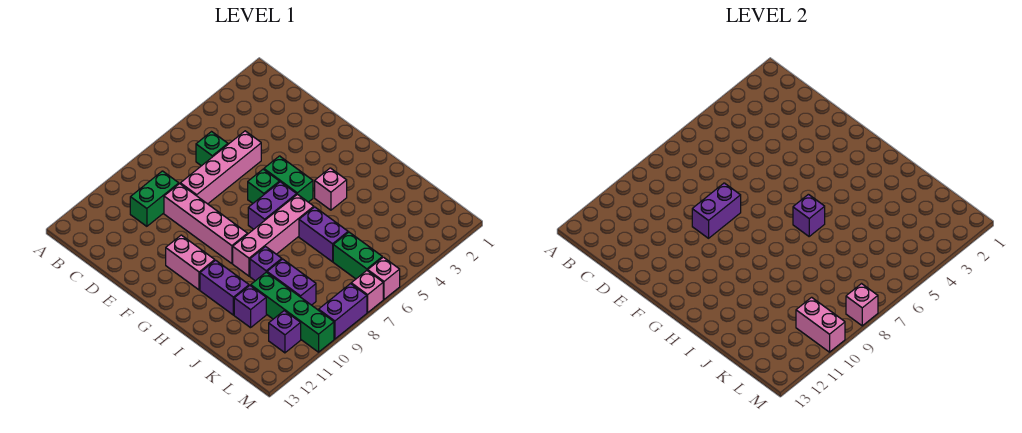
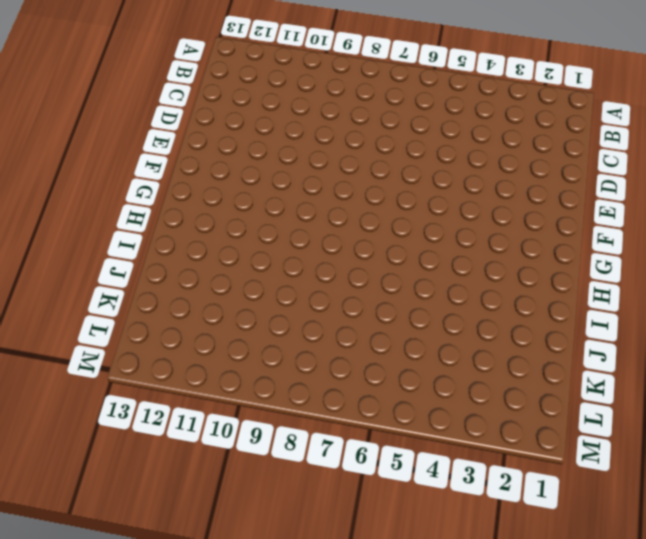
none -> green brick C6 level 1
none -> green brick C9:C10 level 1
none -> pink brick D5:D8 level 1

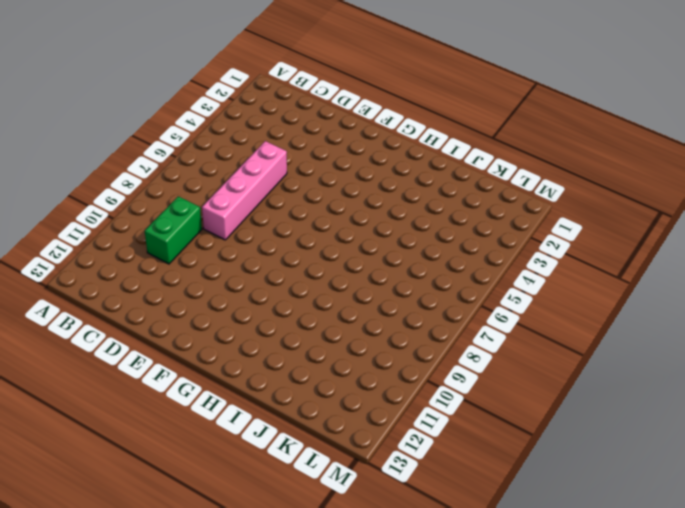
none -> green brick C6 level 1
none -> pink brick D9:G9 level 1
none -> green brick F5:G5 level 1

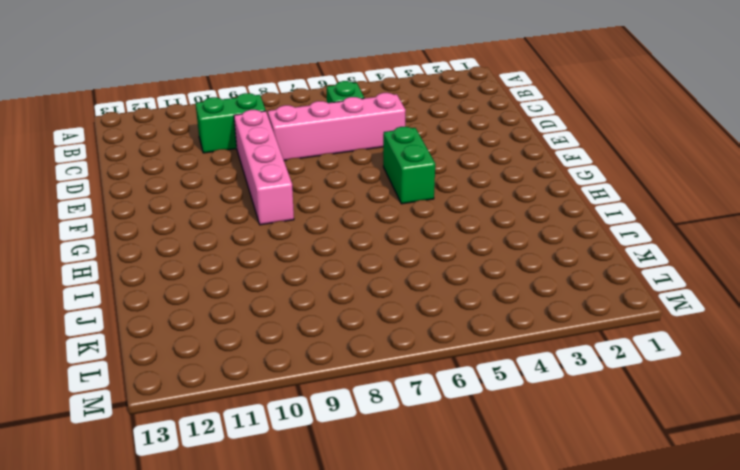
none -> green brick F6 level 1
none -> pink brick F11:G11 level 1
none -> purple brick G6:G7 level 1

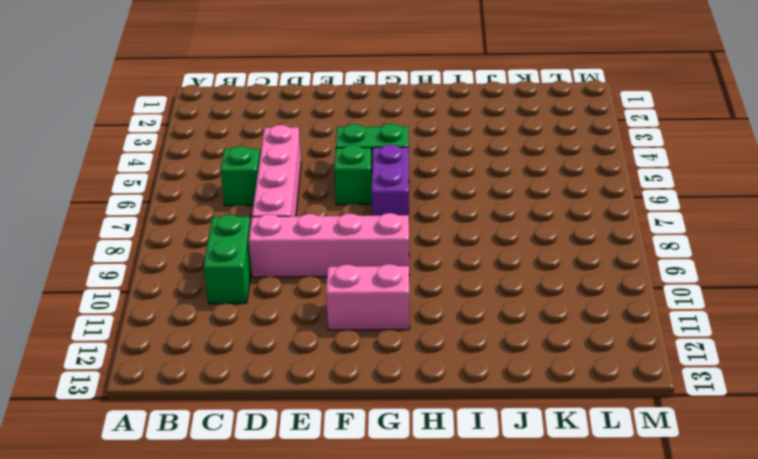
none -> pink brick H4 level 1
none -> pink brick H6:H9 level 1
none -> purple brick H11:I11 level 1

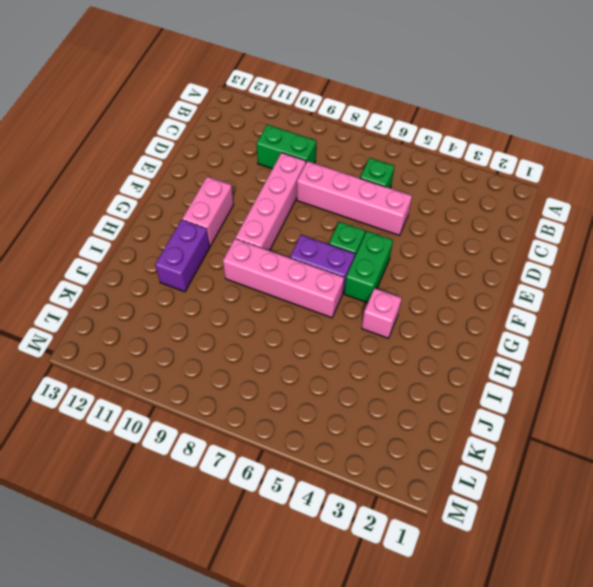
none -> purple brick I6:J6 level 1
none -> purple brick I9 level 1
none -> purple brick J9:K9 level 1

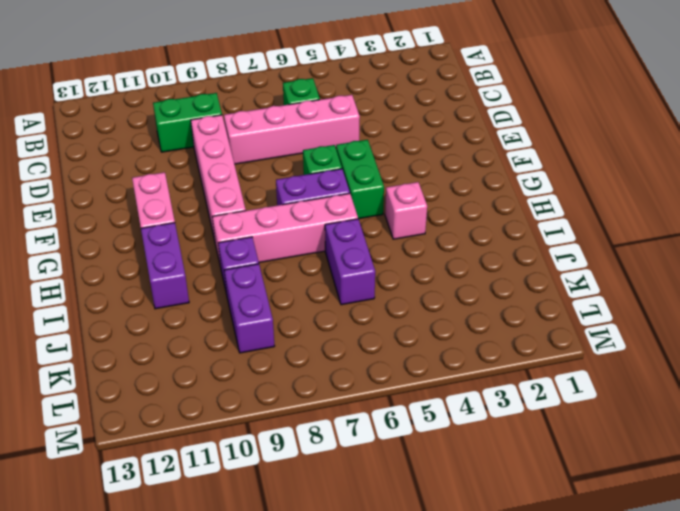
none -> green brick J10:M10 level 1
none -> purple brick J11 level 1
none -> green brick K6:L6 level 1

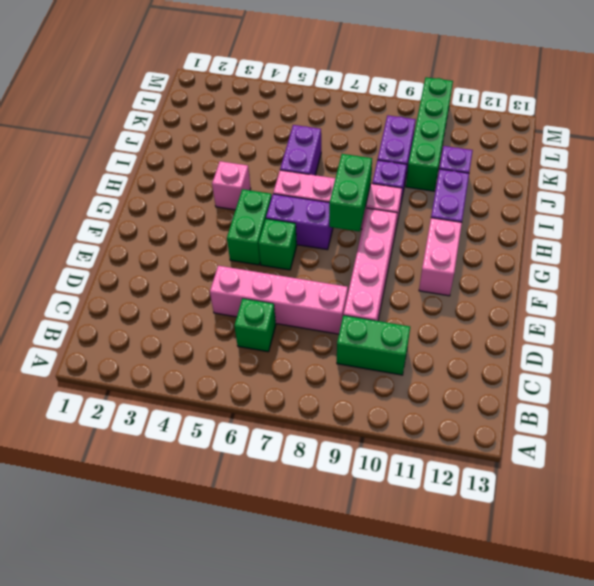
green brick G8:H8 level 2 -> green brick K6:L6 level 1
none -> purple brick L11 level 1
none -> pink brick M6 level 1
none -> pink brick M7 level 1

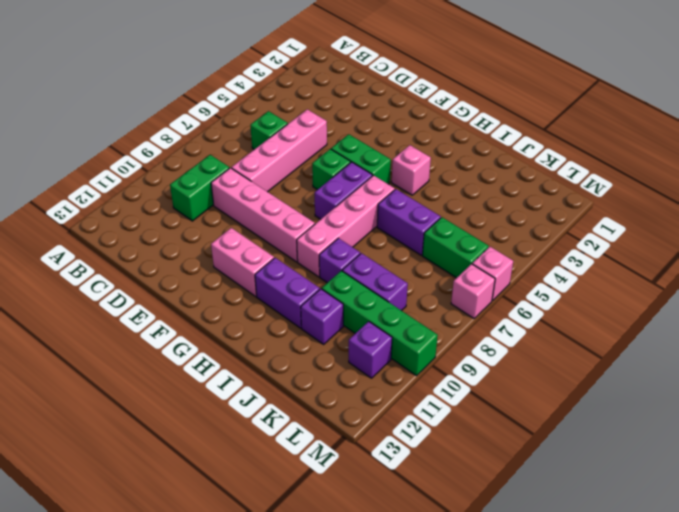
none -> purple brick M8:M9 level 1
none -> purple brick E8:E9 level 2
none -> purple brick H6 level 2

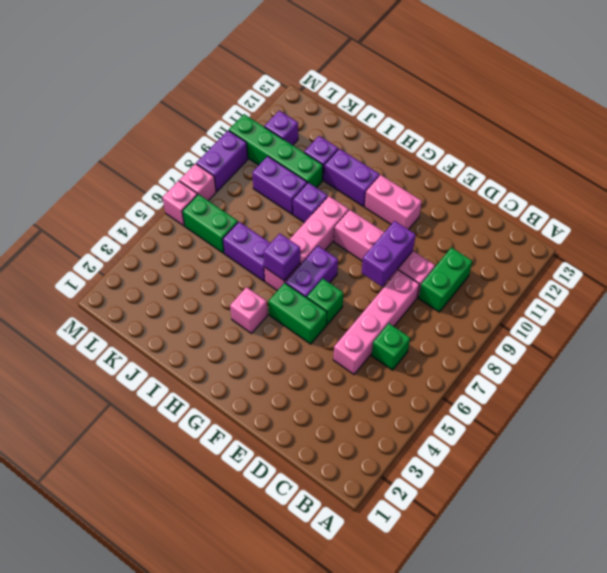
none -> pink brick L10:M10 level 2
none -> pink brick M8 level 2

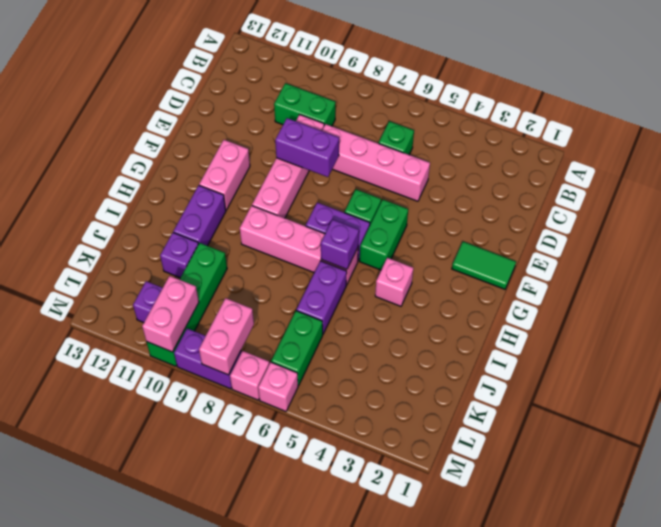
green tile F1:F2 level 1 -> none
pink brick L8:M8 level 2 -> pink brick M8 level 2
none -> purple brick I9 level 1
none -> purple brick J9:K9 level 1

